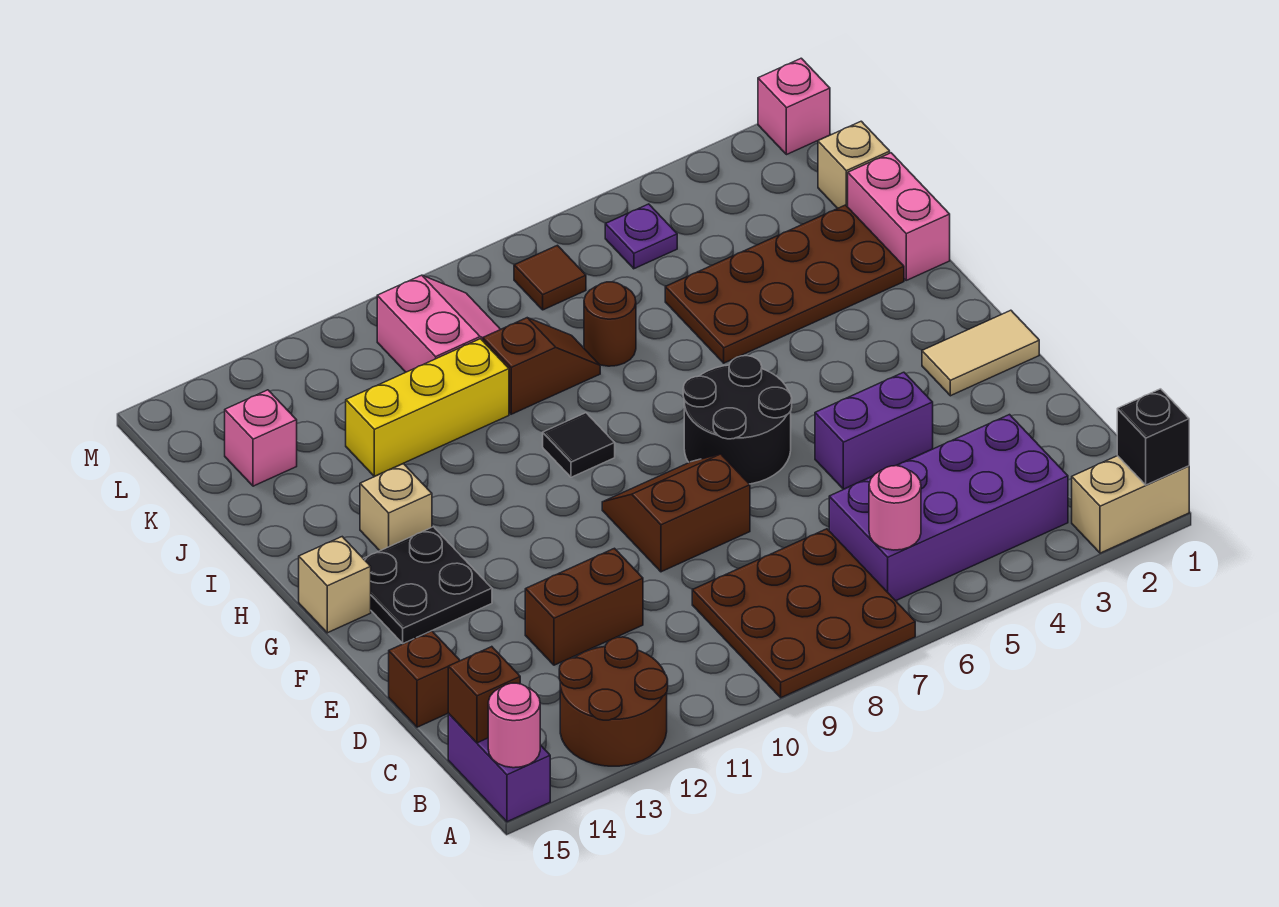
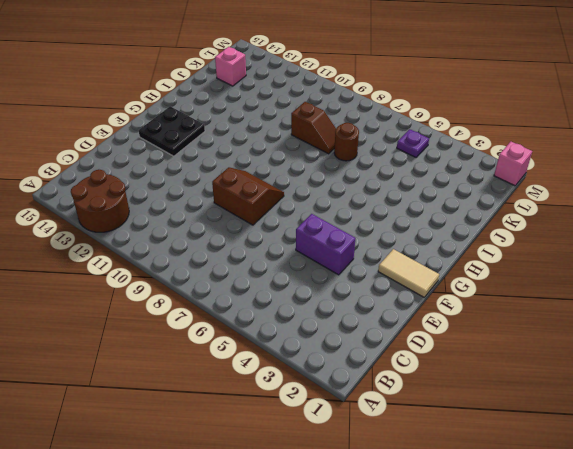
none -> tan brick A1:A2 level 1
none -> brown plate A7:C9 level 1
none -> purple brick A15:B15 level 1
none -> purple brick B3:C6 level 1

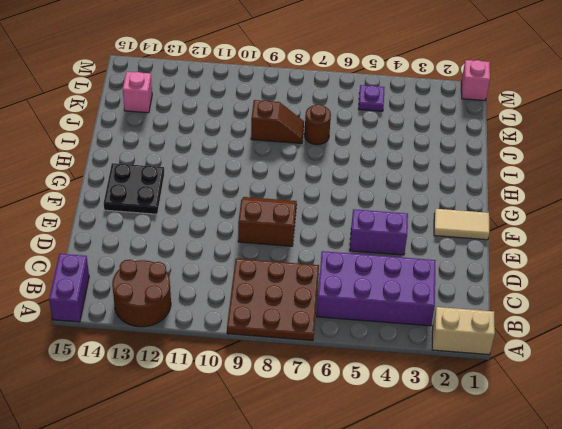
none -> brown brick D11:D12 level 1
none -> brown brick D15 level 1
none -> black round brick F6:G7 level 1
none -> tan brick G15 level 1

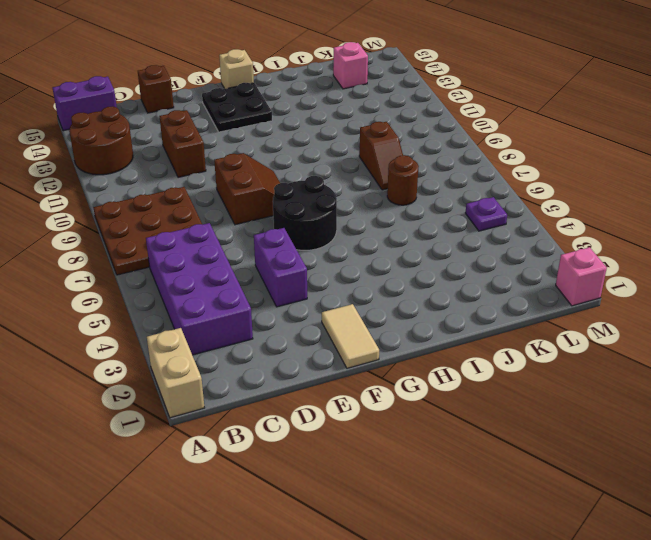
none -> black tile H9 level 1
none -> tan brick H13 level 1
none -> pink brick I1:J1 level 1
none -> brown plate I2:J5 level 1

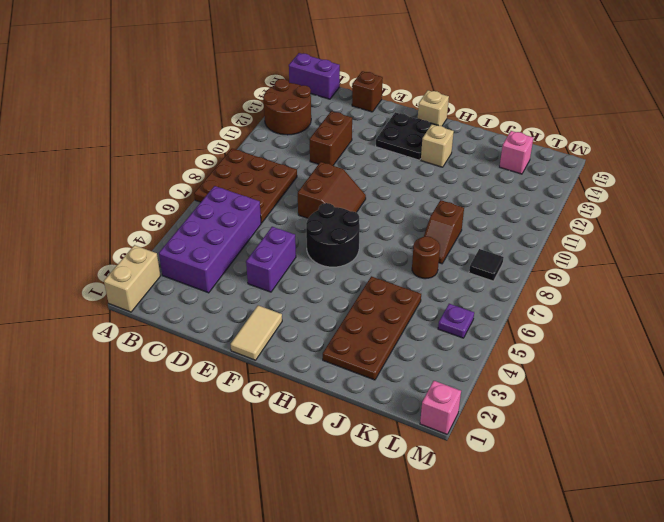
black tile L8 level 1 -> black tile H9 level 1
none -> pink brick I1:J1 level 1
none -> yellow brick J10:J12 level 1
none -> tan brick K1 level 1
none -> pink slope K9:L10 level 1 top 10

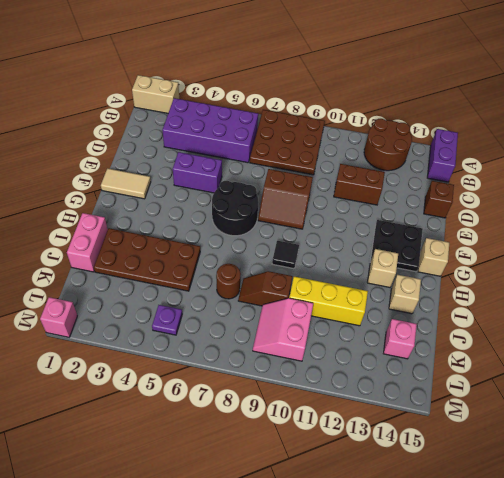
tan brick I14 level 1 -> tan brick K1 level 1
none -> brown tile L7 level 1
none -> black brick A1 level 2
none -> pink round brick A15 level 2
none -> pink round brick B6 level 2

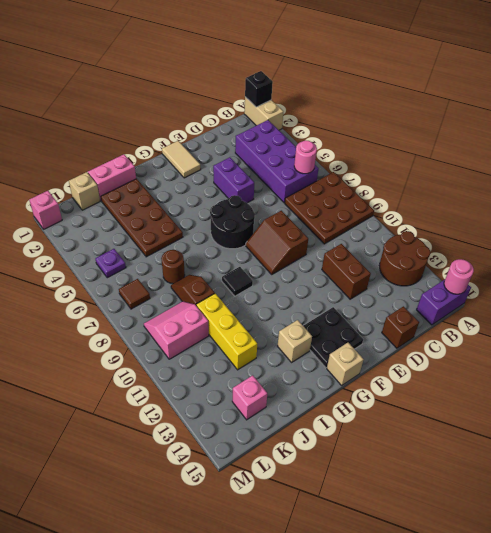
none -> brown brick B15 level 2

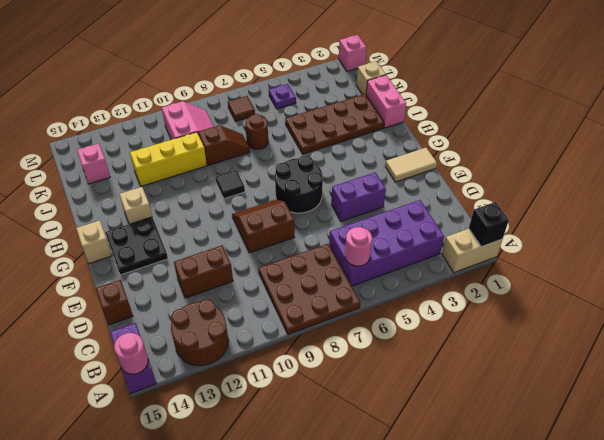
none -> brown brick B15 level 2

